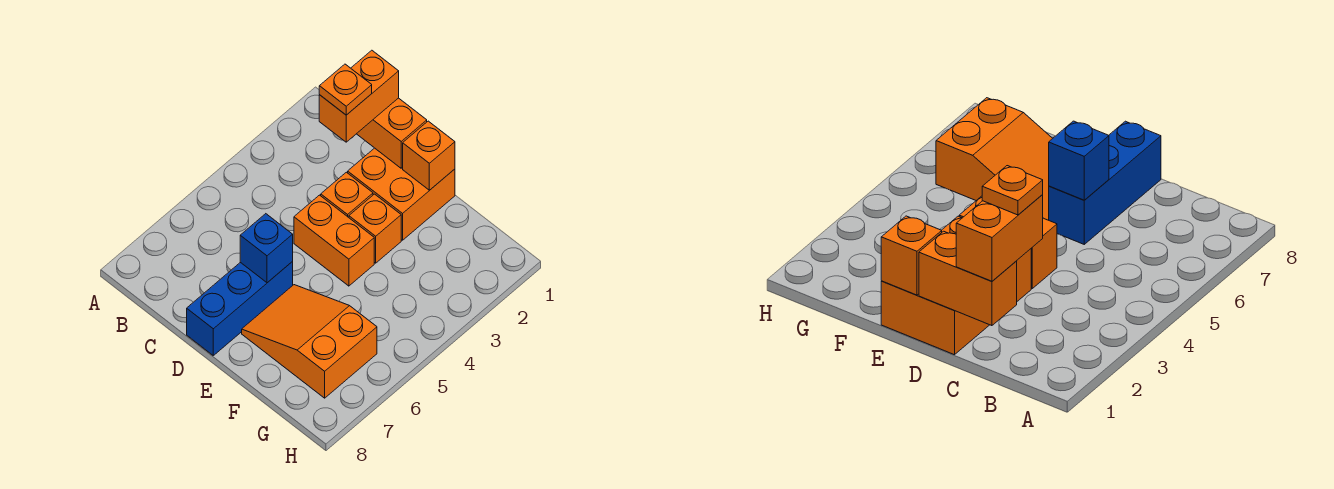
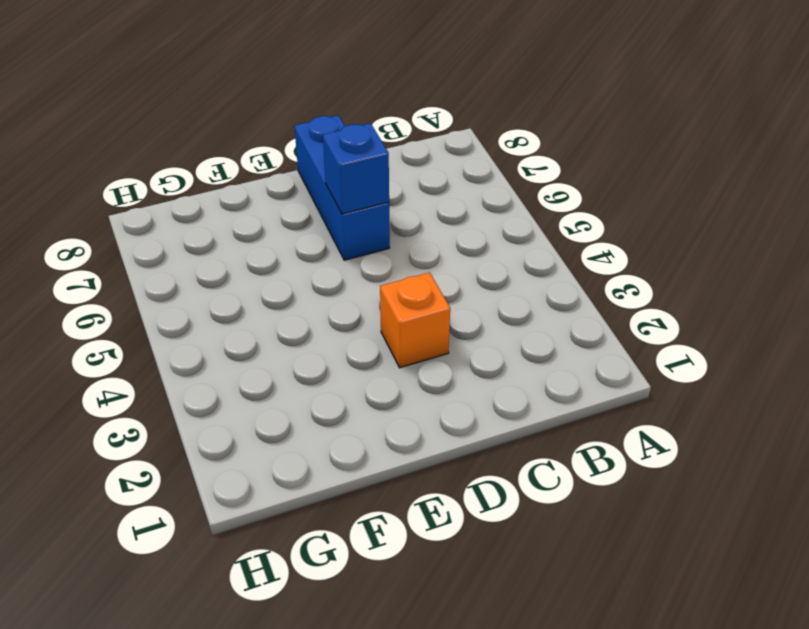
none -> orange brick D1:E2 level 1
none -> orange brick D4:E4 level 1

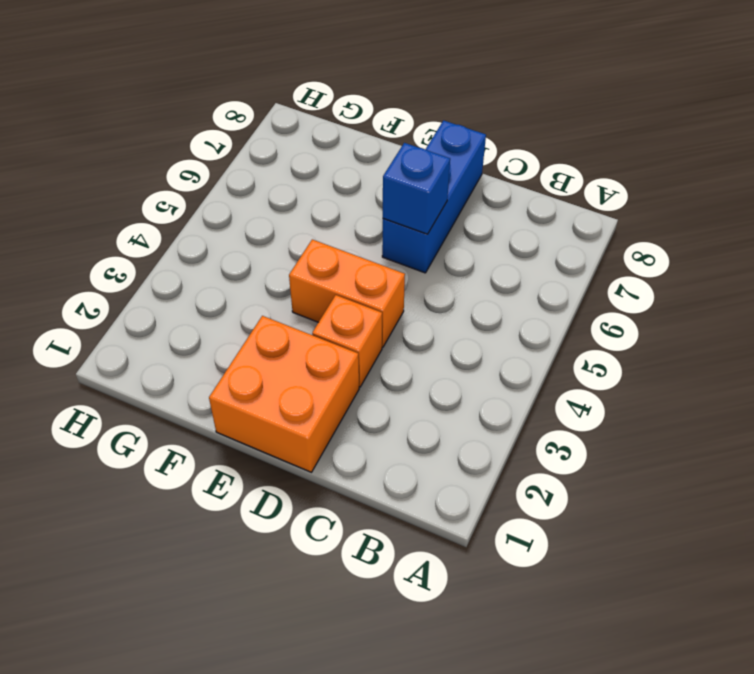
none -> orange brick E3 level 1
none -> orange slope E6:G7 level 1 top G

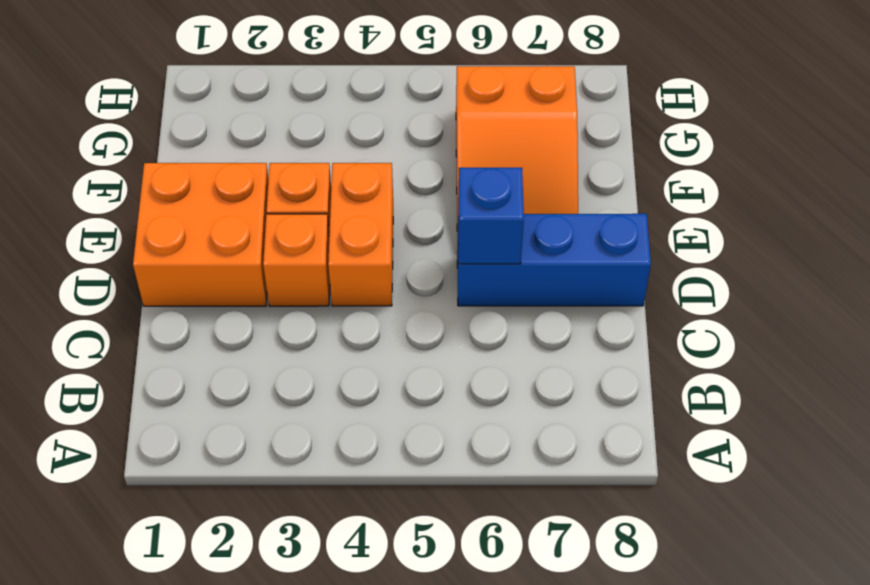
none -> orange brick C1:D1 level 2
none -> orange brick E1 level 2

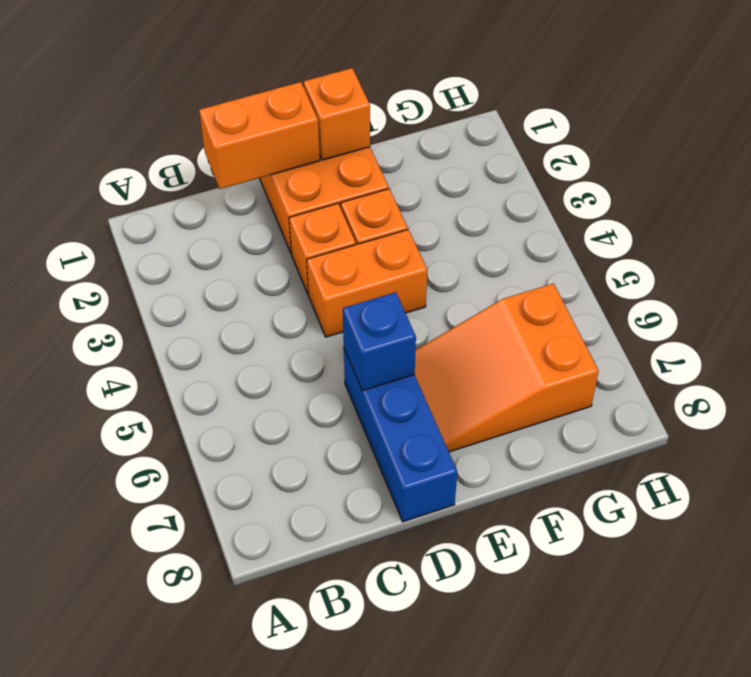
none -> orange brick C1:C2 level 3
none -> orange plate C2 level 4

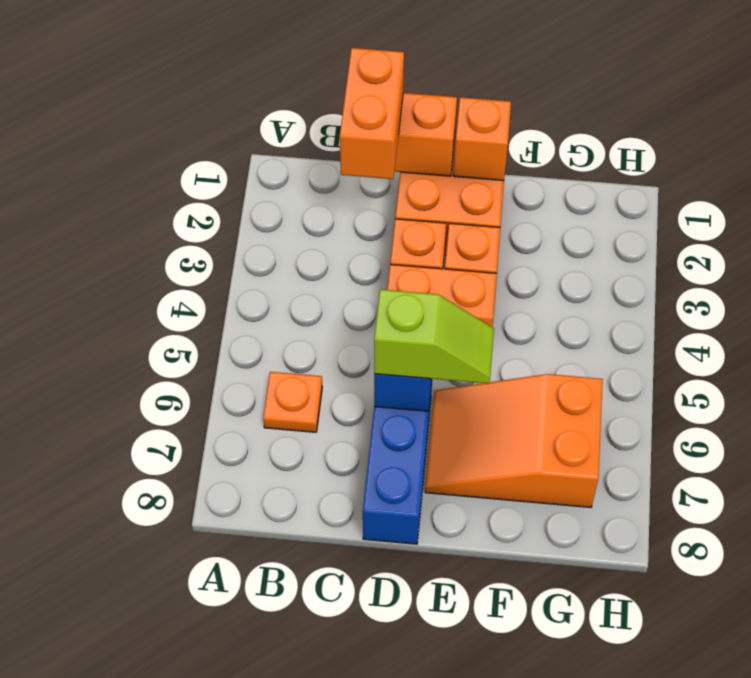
orange plate B6 level 1 -> orange plate C2 level 4
lime slope D6:E6 level 3 top D -> none

